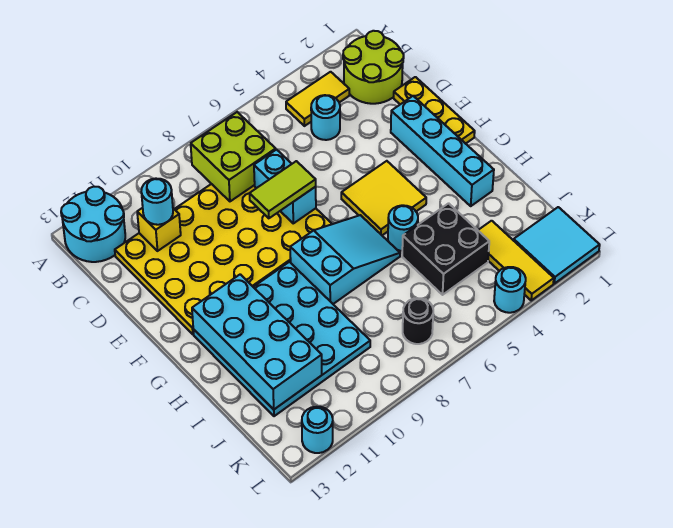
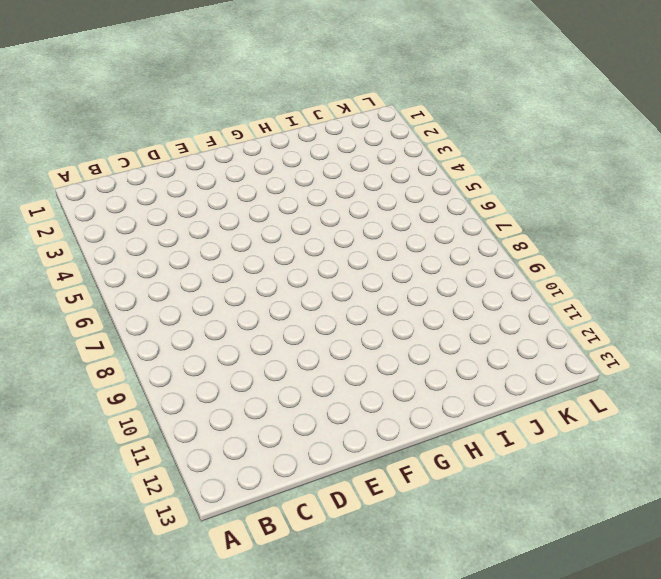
none -> cyan round brick A12:B13 level 1
none -> lime round brick B1:C2 level 1
none -> yellow tile B3:B4 level 1

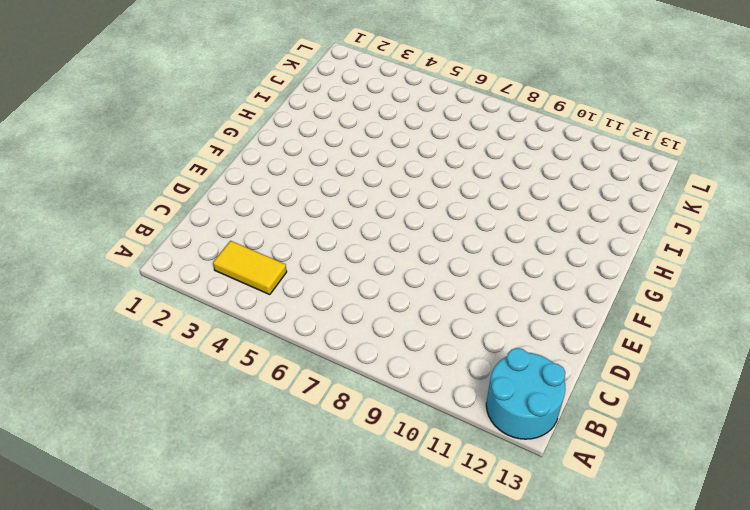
none -> lime round brick B1:C2 level 1
none -> cyan round brick C4 level 1
none -> yellow plate C7:F12 level 1

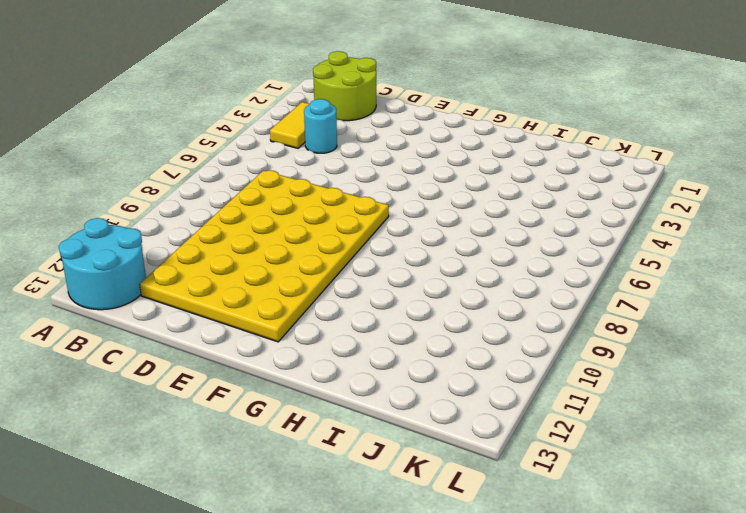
none -> yellow plate D1:F1 level 1
none -> cyan brick E2:H2 level 1
none -> yellow tile F4:G5 level 1

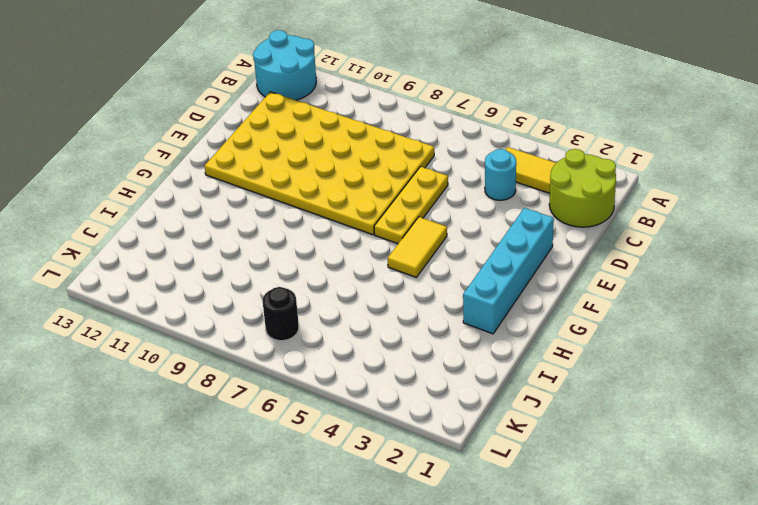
yellow plate D6:F6 level 1 -> yellow plate D1:F1 level 1
yellow tile F5:G5 level 1 -> yellow tile F4:G5 level 1
none -> cyan slope G6:H8 level 1 top 8
none -> cyan plate G9:J12 level 1
none -> cyan round brick H5 level 1

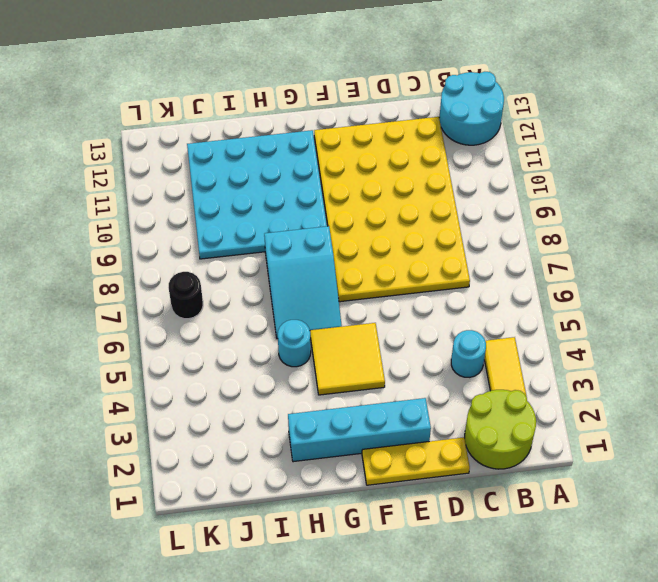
none -> black brick I4:J5 level 1
none -> yellow tile J3:L3 level 1
none -> cyan tile K1:L2 level 1

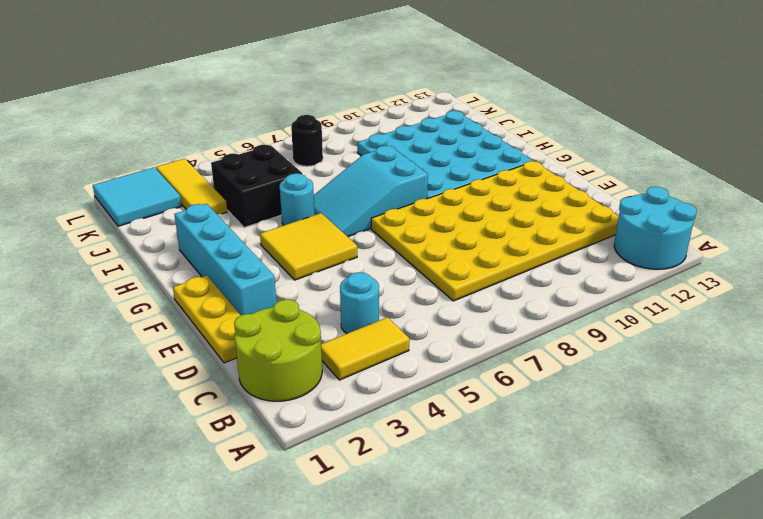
none -> cyan round brick L4 level 1
none -> cyan round brick L12 level 1
none -> lime brick B7:C8 level 2

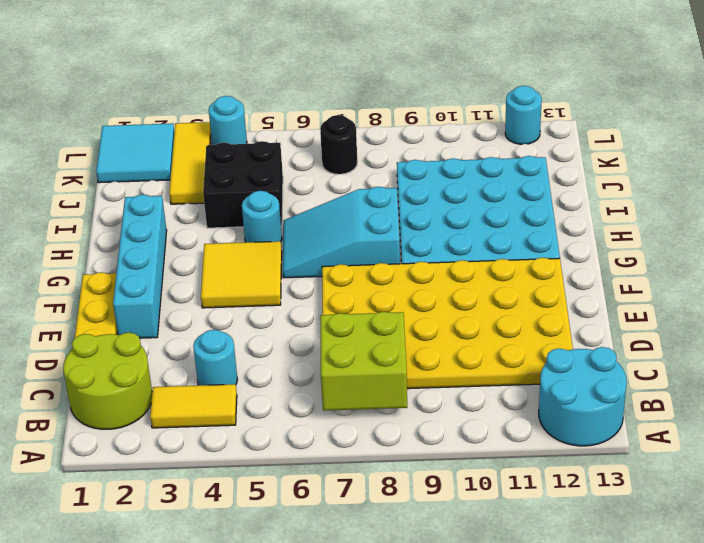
none -> yellow brick C11 level 2
none -> cyan brick D7:E7 level 2
none -> cyan brick G11:J12 level 2

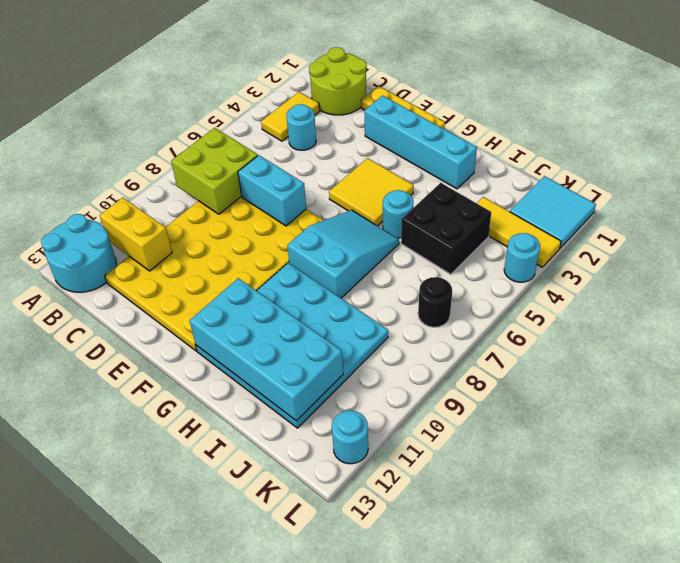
yellow brick B11:C11 level 2 -> yellow brick C11 level 2
none -> cyan round brick C11 level 3
none -> lime tile E7:E8 level 3

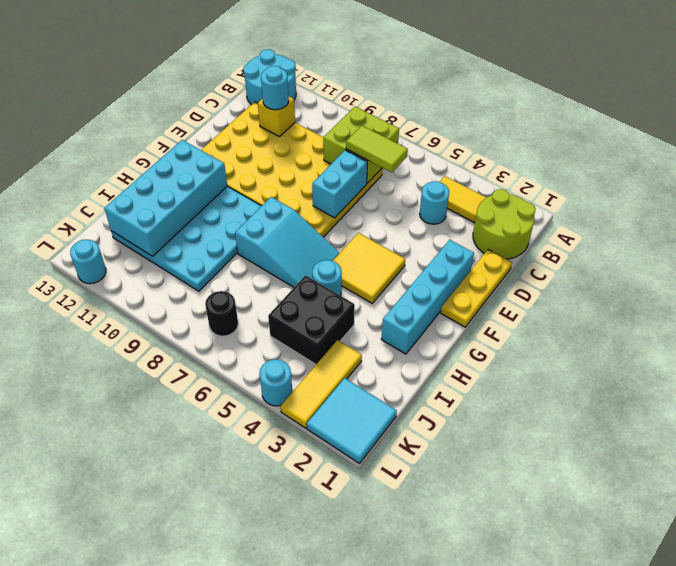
lime tile C6:C7 level 3 -> lime tile E7:E8 level 3

